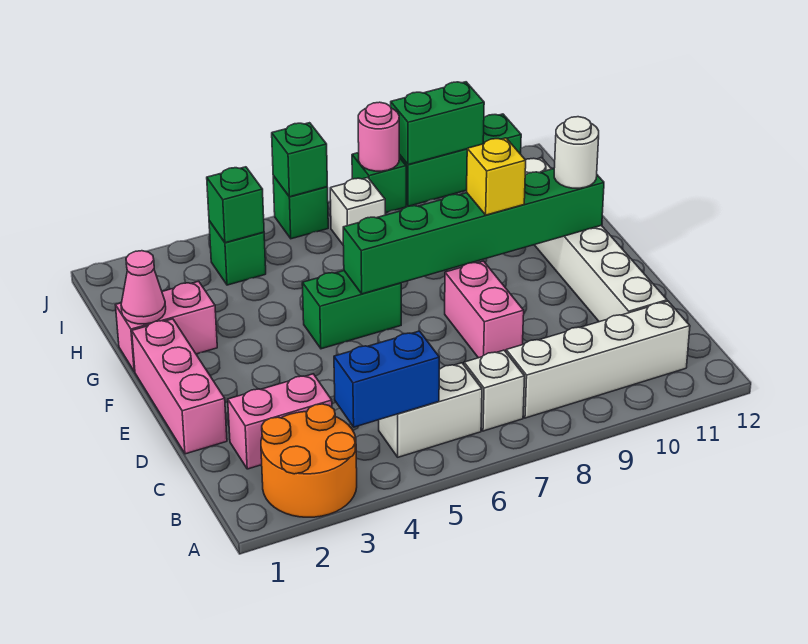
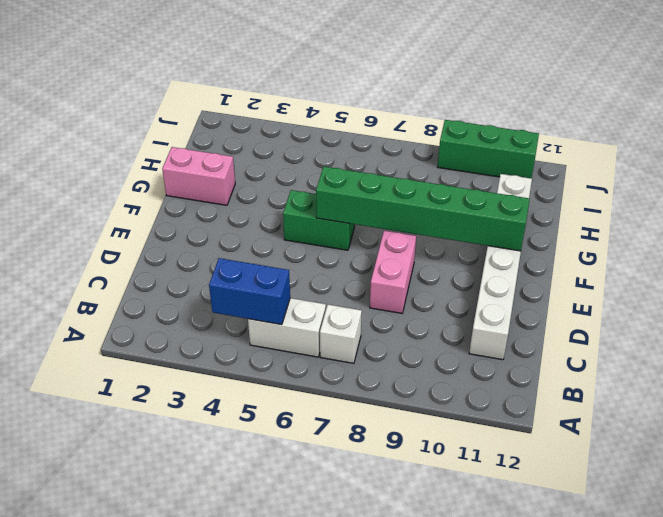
none -> orange round brick A2:B3 level 1
none -> white brick B8:B11 level 1
none -> pink brick C2:C3 level 1

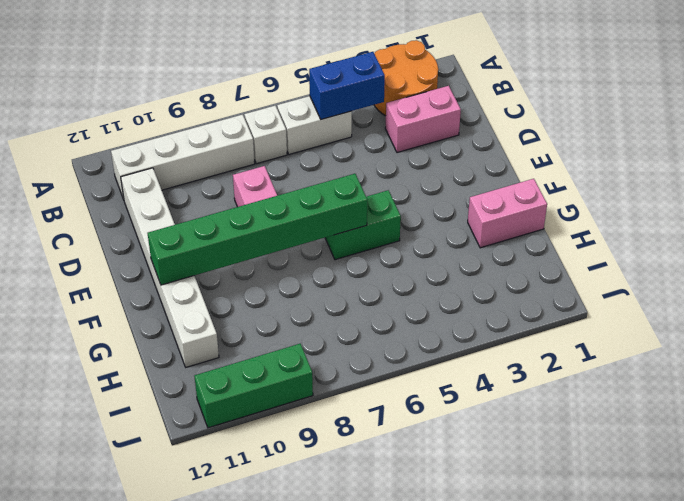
none -> pink brick D1:F1 level 1
none -> green brick I4 level 1
none -> white brick I7 level 1

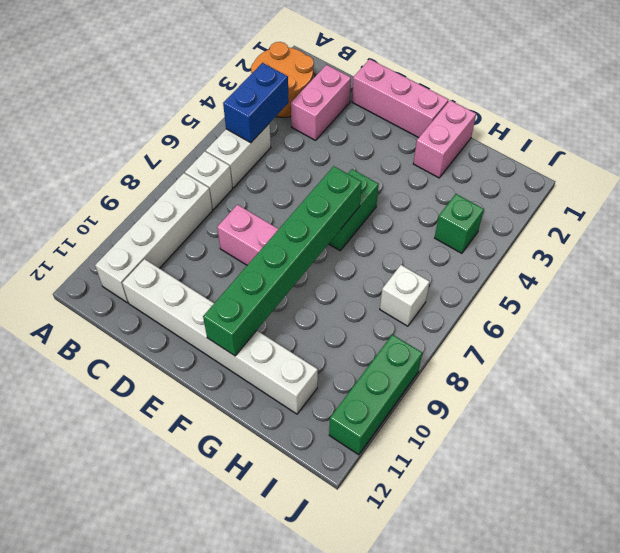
none -> green brick J6 level 1
none -> green brick J8 level 1
none -> pink cone G1 level 2

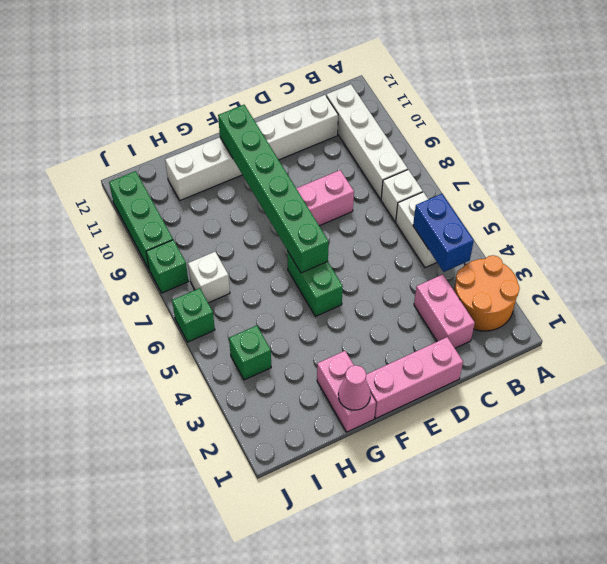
none -> green brick I4 level 2
none -> green brick J6 level 2
none -> pink round brick J8 level 2

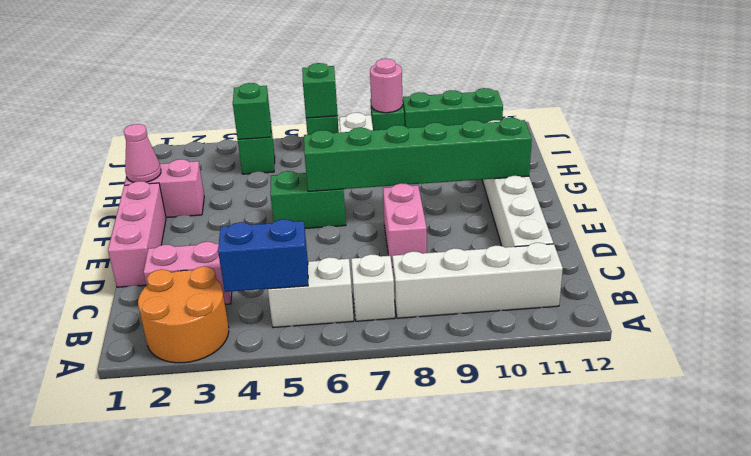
none -> green brick J9:J10 level 2
none -> yellow brick F9 level 3
none -> white round brick F11 level 3

